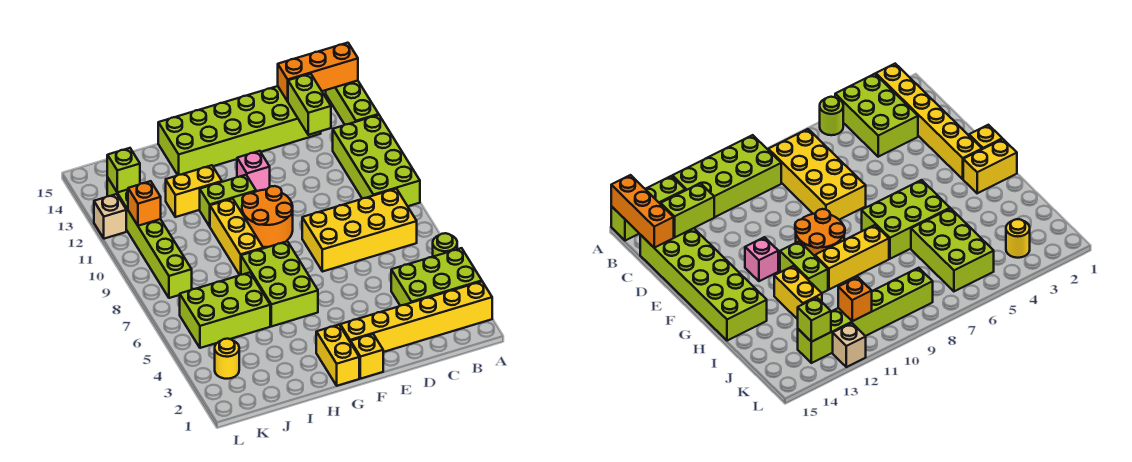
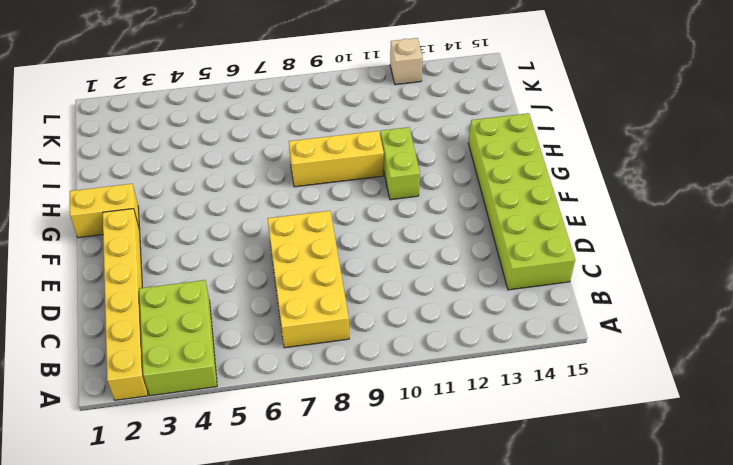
none -> lime round brick A5 level 1
none -> lime brick A9:B12 level 1
none -> lime brick A13:A15 level 1

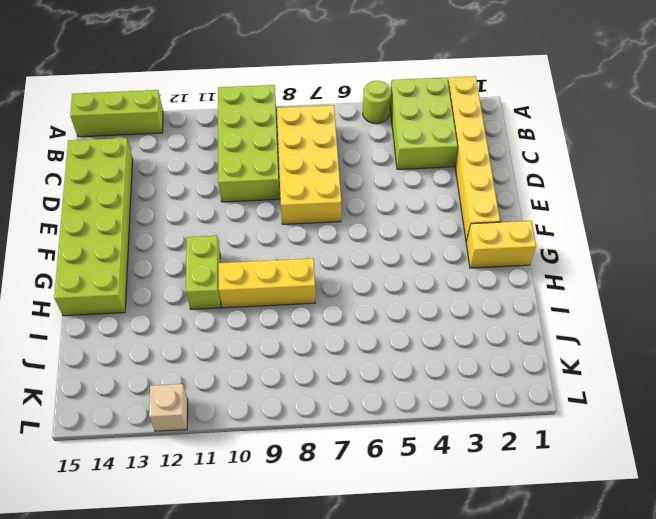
lime brick A9:D10 level 1 -> lime brick A9:B12 level 1
none -> yellow brick F1 level 1
none -> orange round brick F9:G10 level 1
none -> pink brick F12 level 1

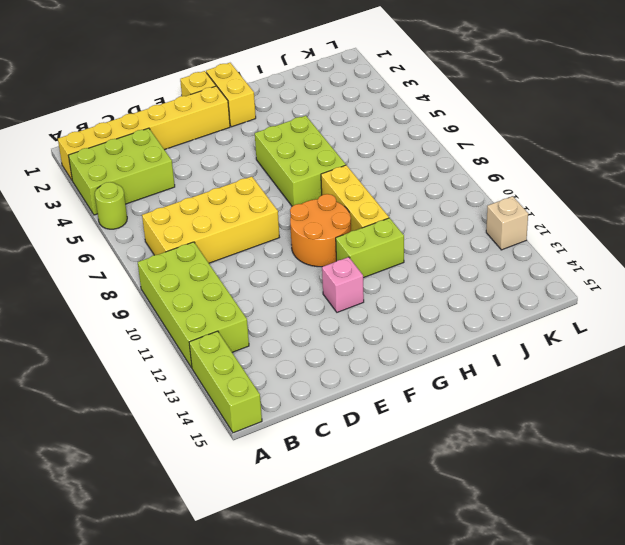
none -> lime brick C14:H15 level 1
none -> yellow brick H12:I12 level 1
none -> lime brick I5:K6 level 1

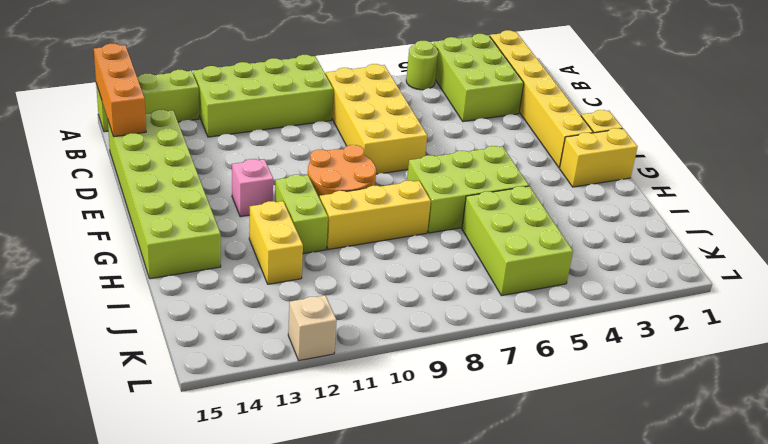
none -> yellow round brick K3 level 1
none -> lime brick K8:K13 level 1
none -> lime brick C13:C14 level 2

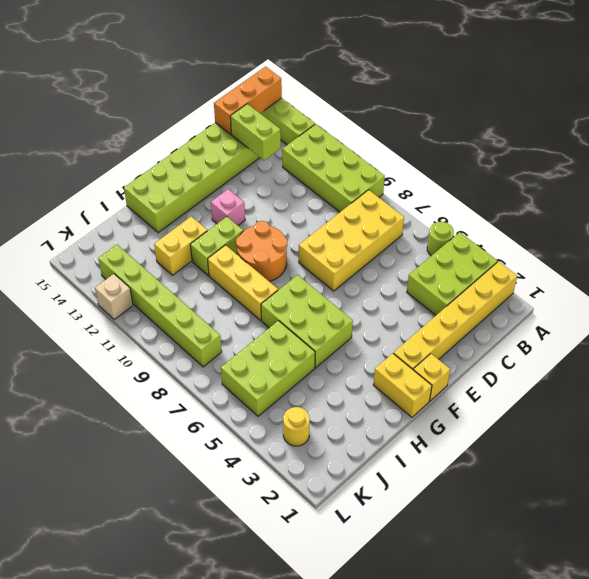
none -> orange brick K11 level 2
none -> lime brick K13 level 2

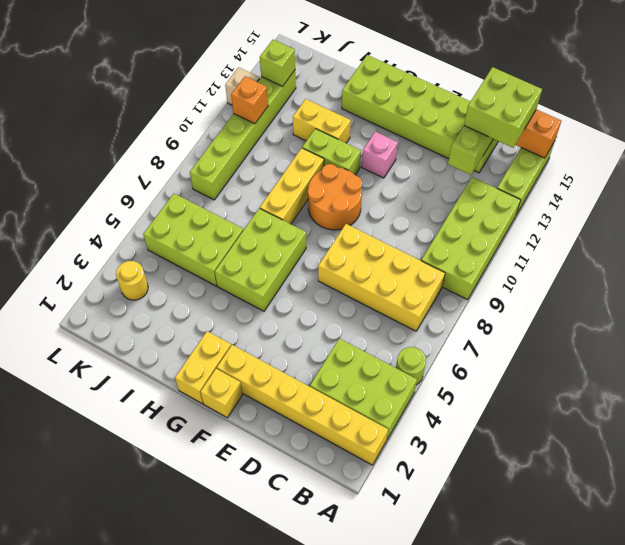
lime brick B14:C15 level 3 -> none

